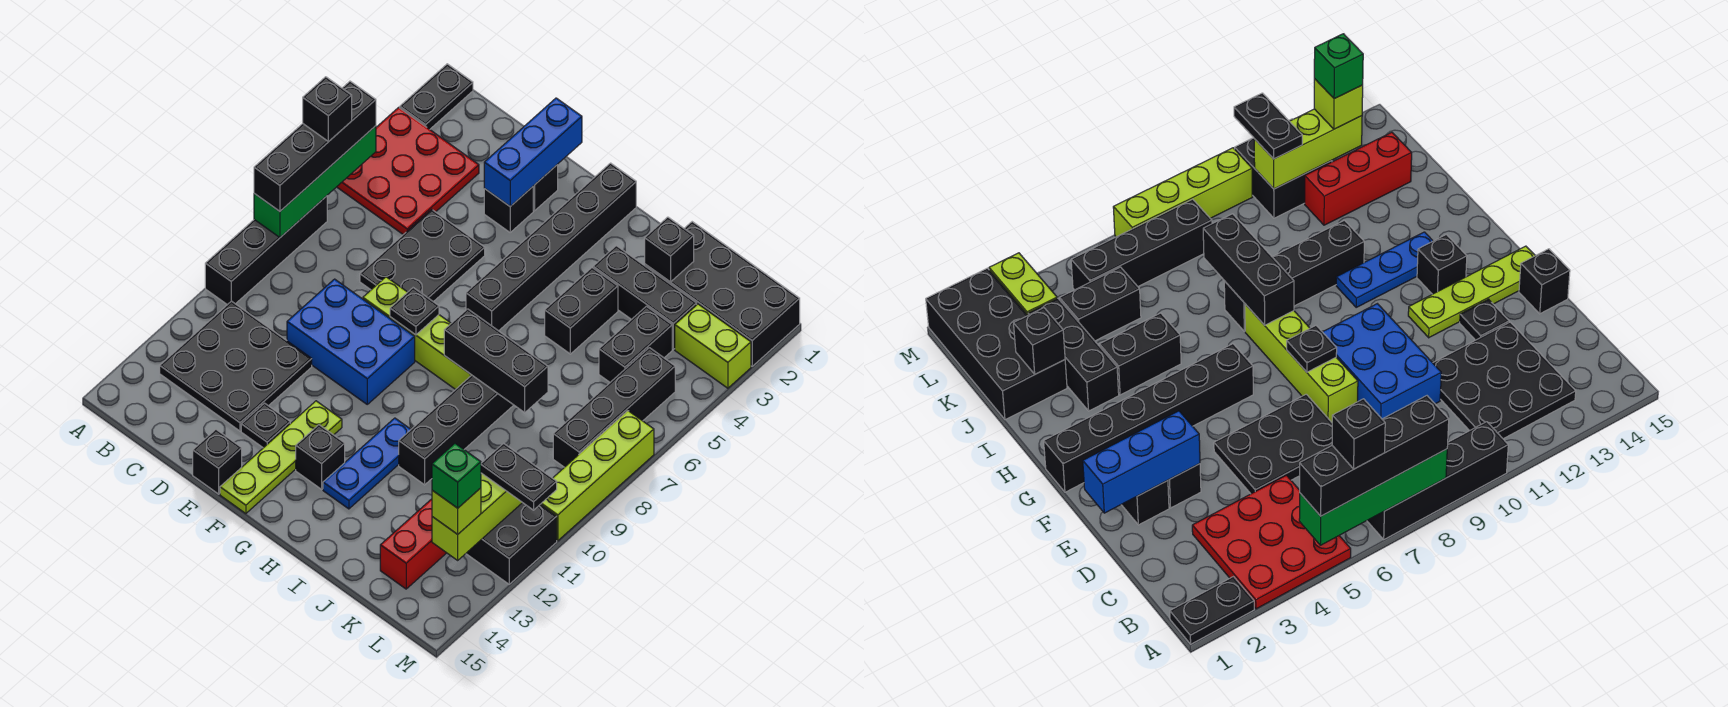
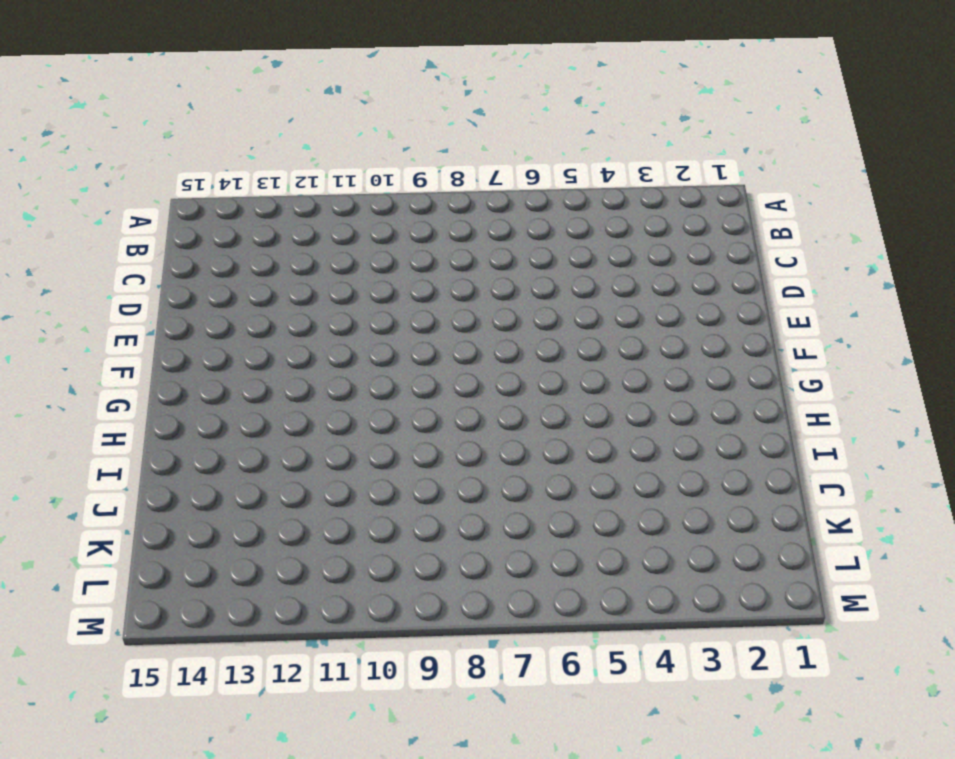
none -> black plate A1:A2 level 1
none -> red plate A3:C5 level 1
none -> black brick A7:A10 level 1
none -> black plate B11:D13 level 1

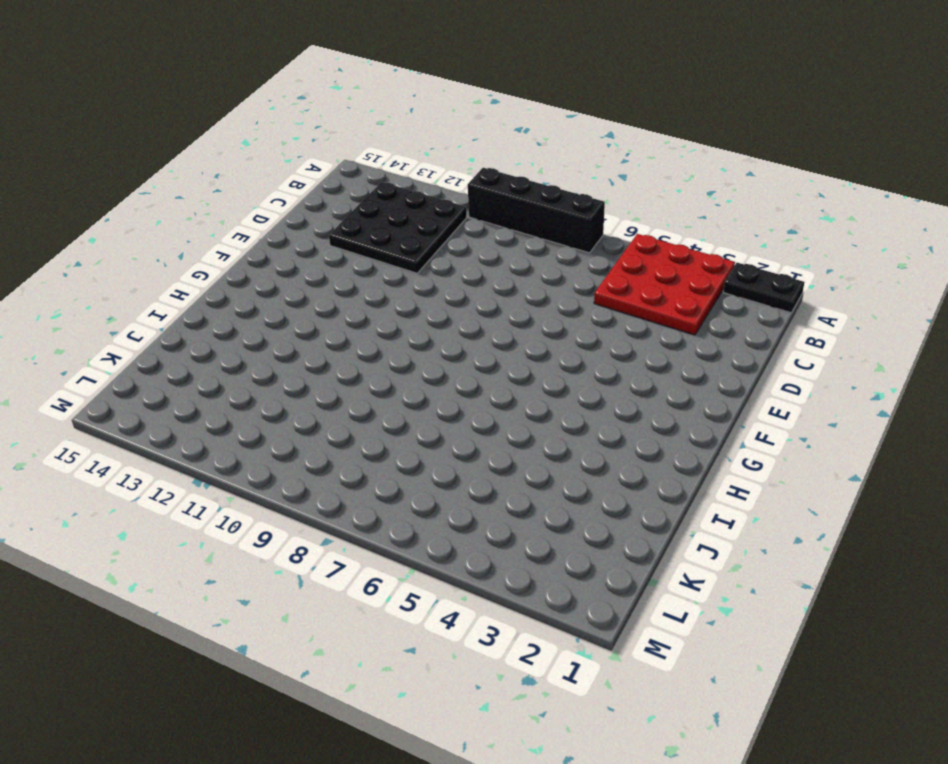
none -> black plate D5:E7 level 1
none -> blue brick D9:F10 level 1
none -> black brick E2 level 1
none -> black brick E3 level 1

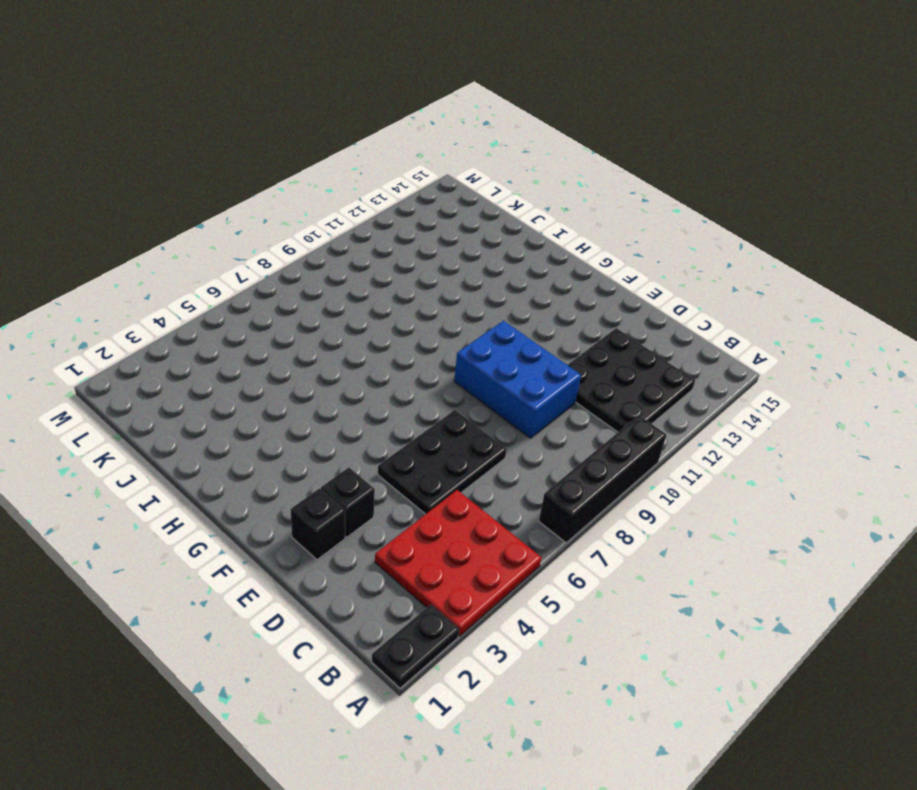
none -> lime brick E8:H8 level 1
none -> black plate E13 level 1
none -> black brick E15 level 1
none -> lime plate F12:F15 level 1

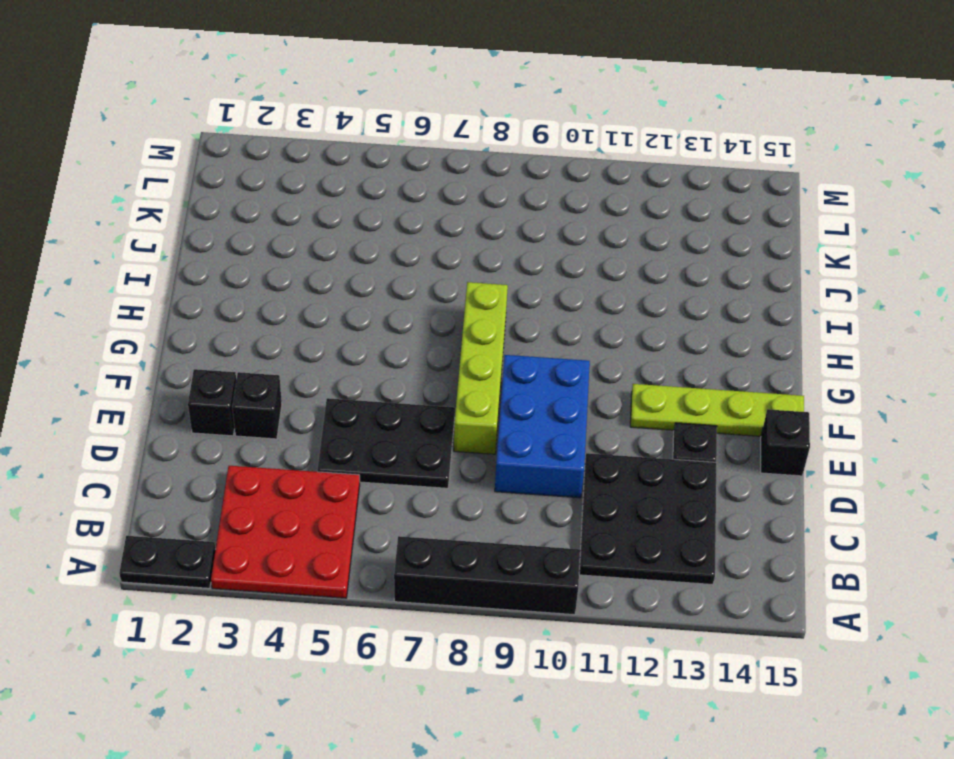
none -> black brick G1:G6 level 1
none -> black brick G13 level 1
none -> blue plate H11:H13 level 1
none -> black brick I3:K3 level 1

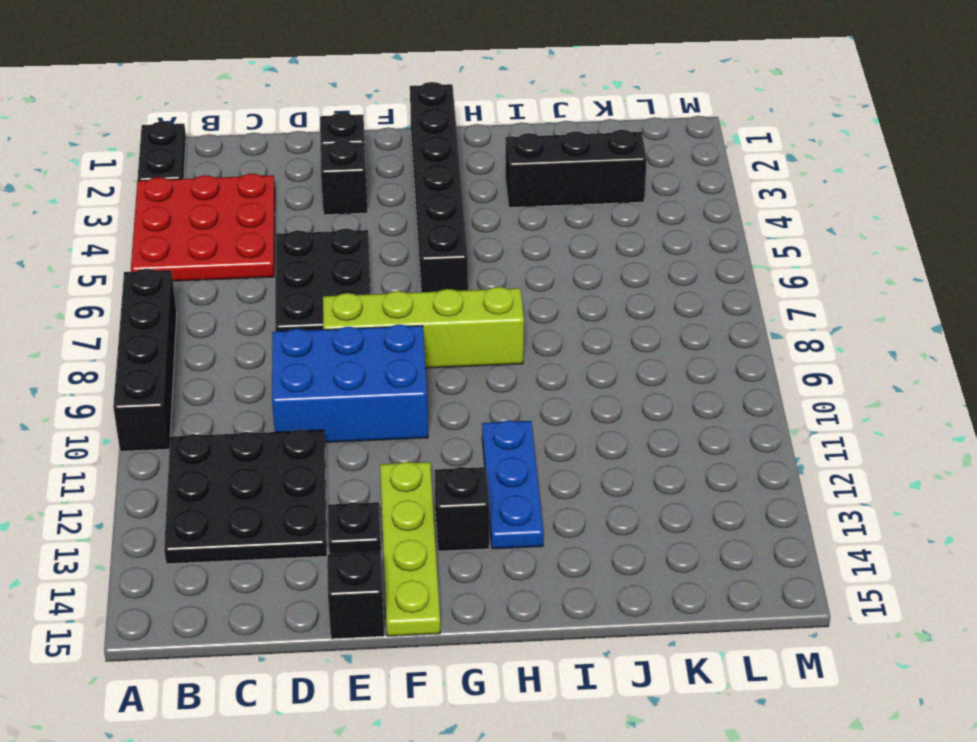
none -> black brick I4:I5 level 1
none -> black brick I8:I11 level 1
none -> black brick J1:M2 level 1
none -> black brick K4:K5 level 1

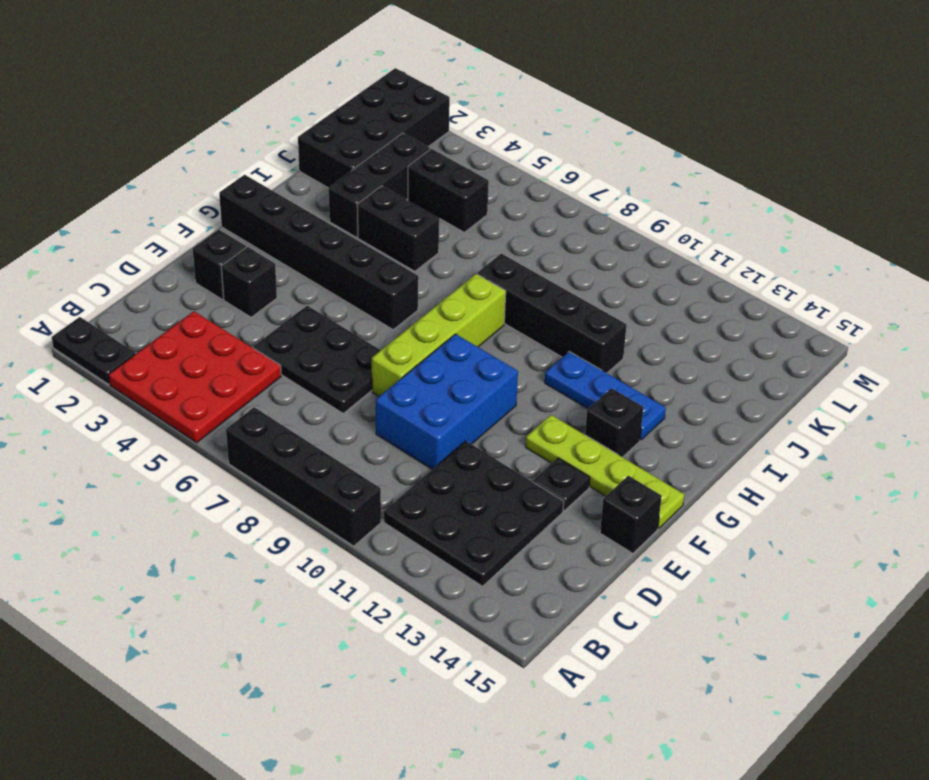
none -> red brick K12:K14 level 1
none -> lime brick L3:M3 level 1
none -> black brick L5:L8 level 1
none -> black brick L11:M12 level 1

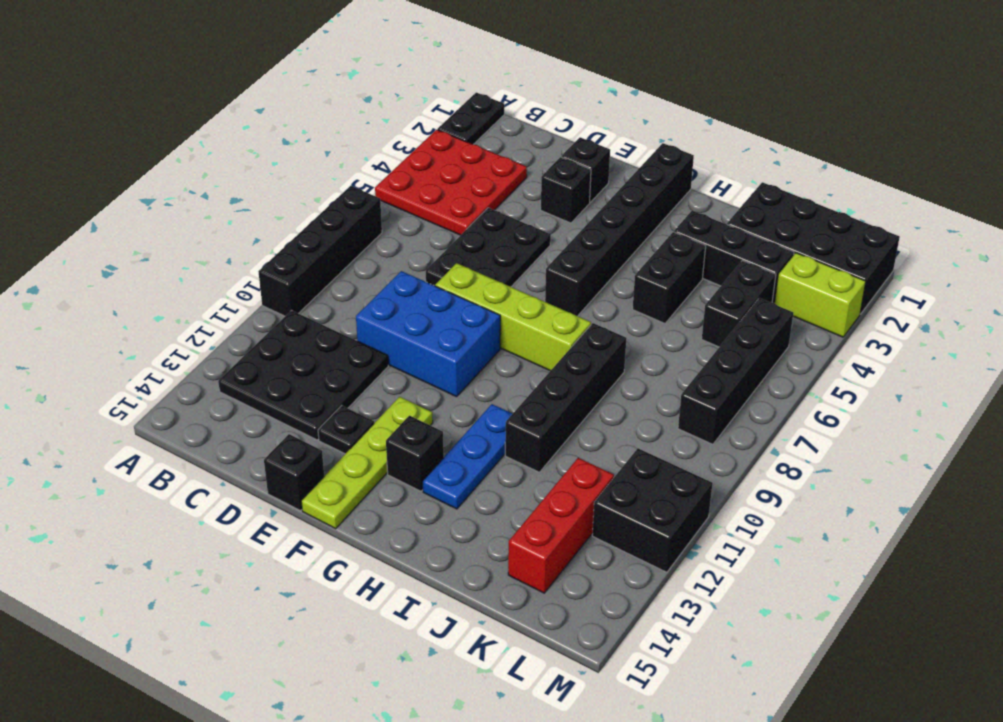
none -> lime brick M7:M10 level 1
none -> green brick A5:A8 level 2
none -> blue brick E1:E3 level 2
none -> black plate F8 level 2

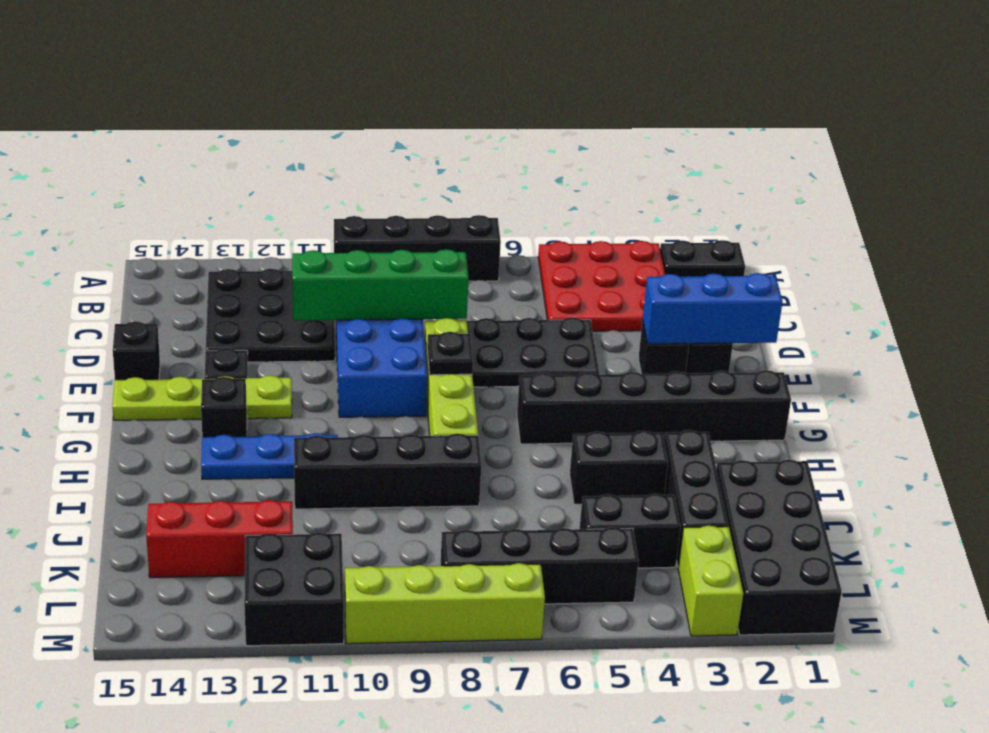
green brick D8:D11 level 2 -> green brick A5:A8 level 2
none -> black brick H8:J8 level 2
none -> black brick J2 level 2
none -> lime brick L11:L13 level 2
none -> black brick A5:A8 level 3

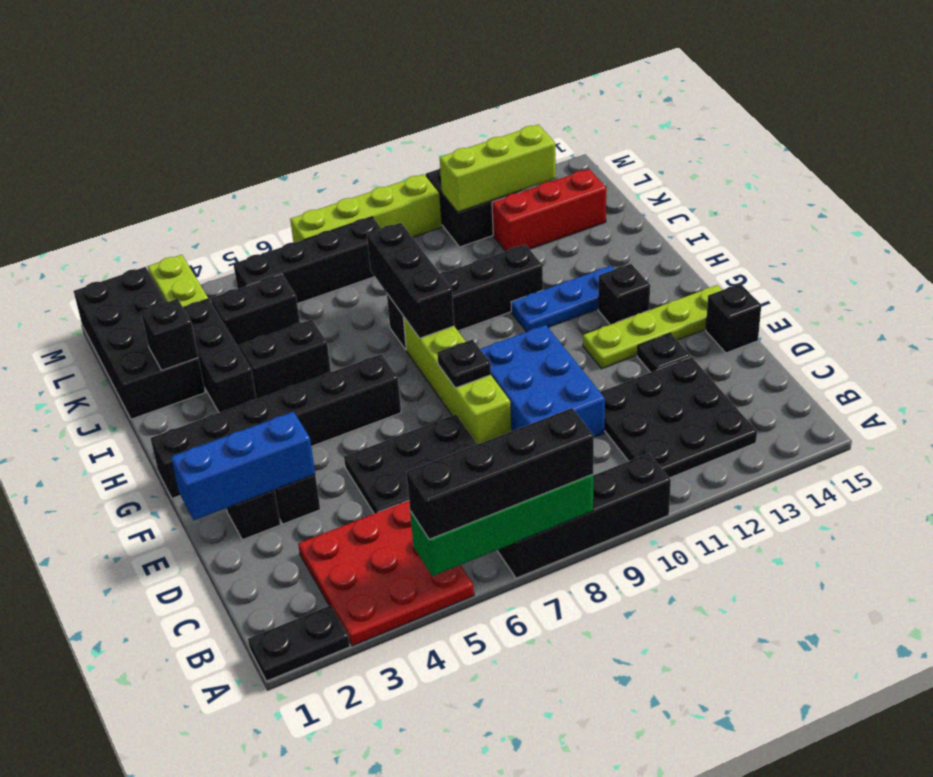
none -> black plate L11:M11 level 3
none -> lime brick L13 level 3
none -> black brick A6 level 4
none -> green brick L13 level 4

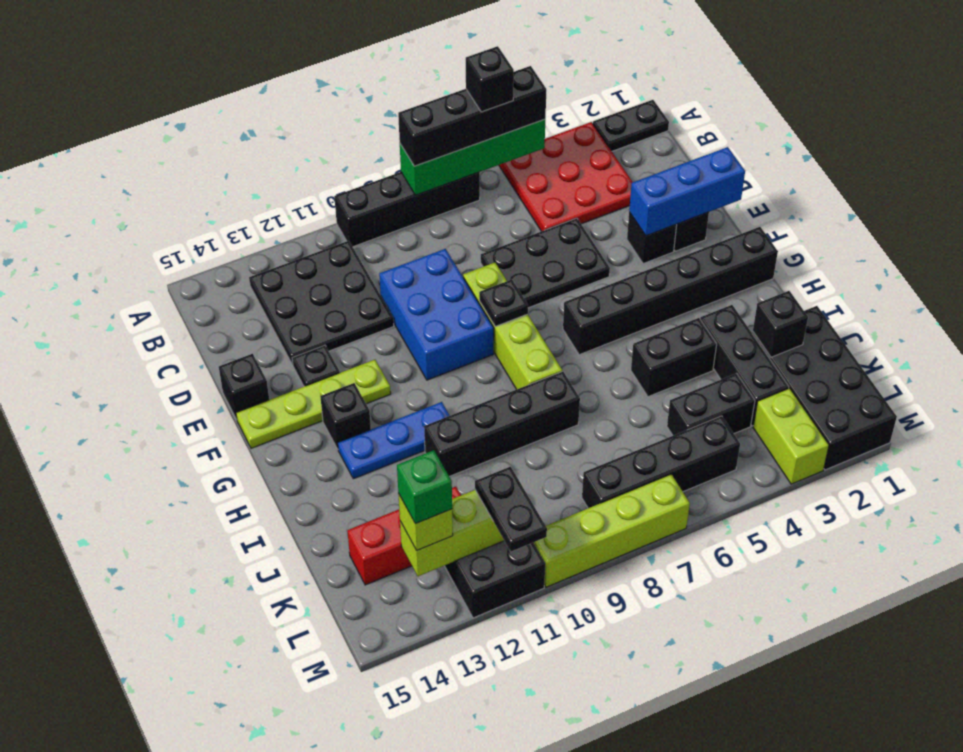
none -> black brick H8:J8 level 2

